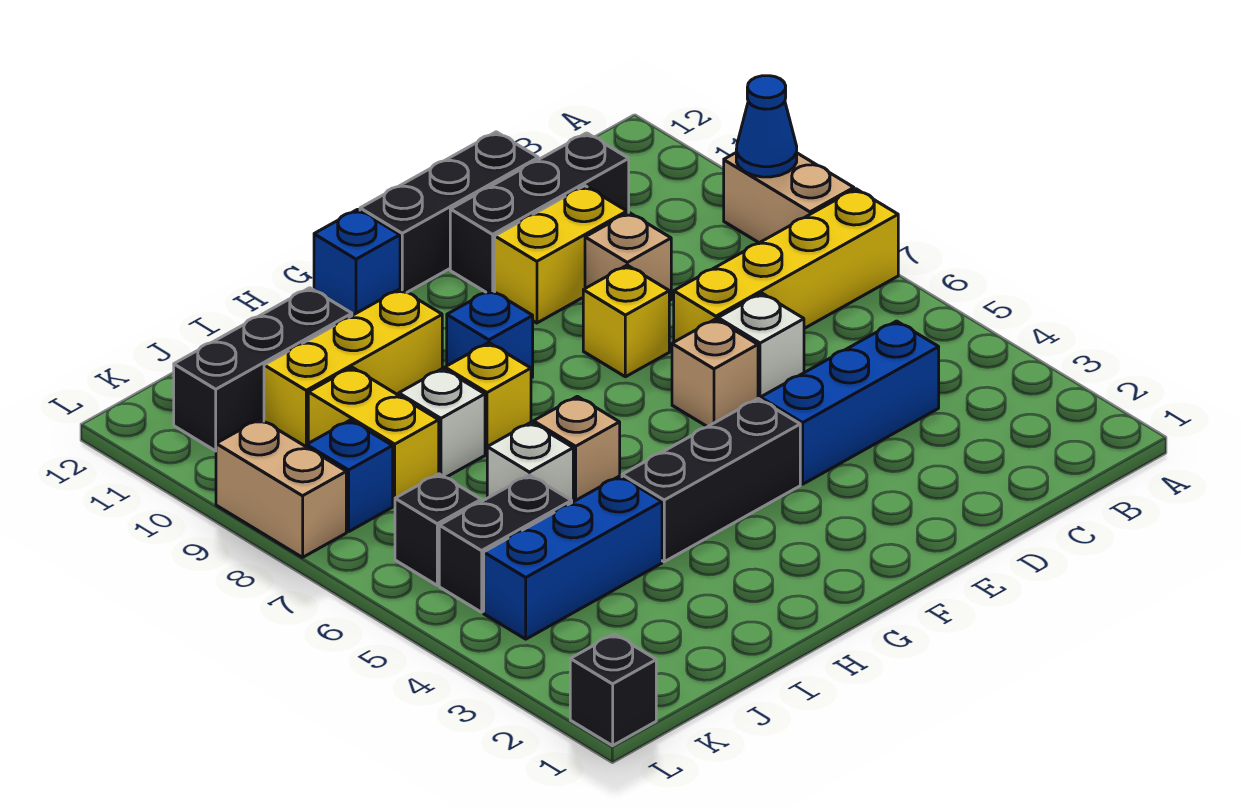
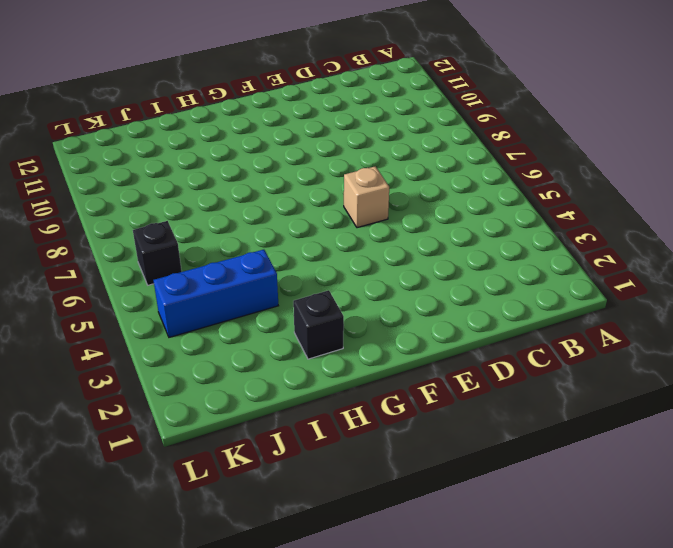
black brick H2 level 1 -> black brick L1 level 1
none -> yellow brick A7:D7 level 1
none -> tan brick A8:A9 level 1
none -> blue brick C4:E4 level 1

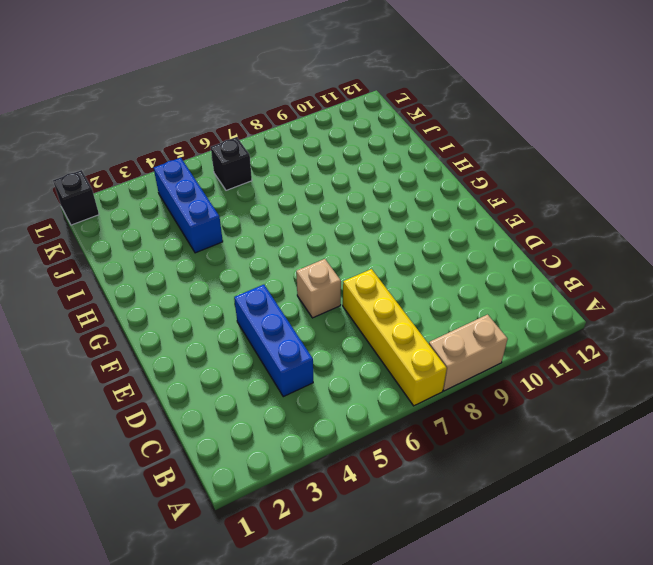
none -> black brick C11:E11 level 1
none -> white brick D6 level 1
none -> tan brick D9 level 1

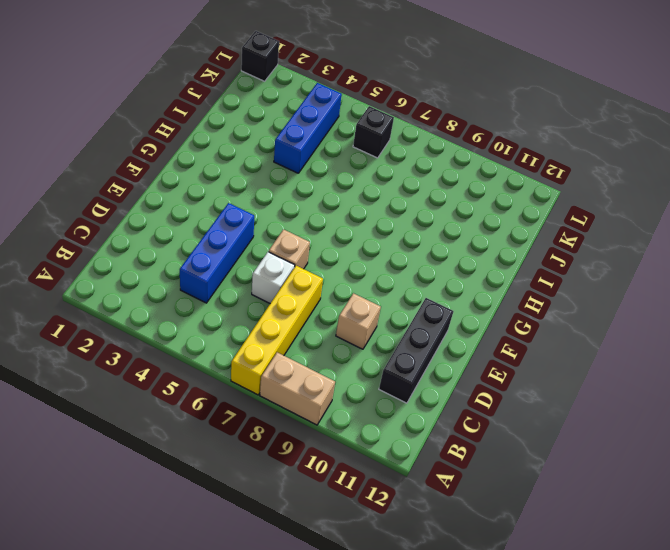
none -> yellow brick D10:E10 level 1
none -> black brick D12:F12 level 1
none -> yellow brick E8 level 1

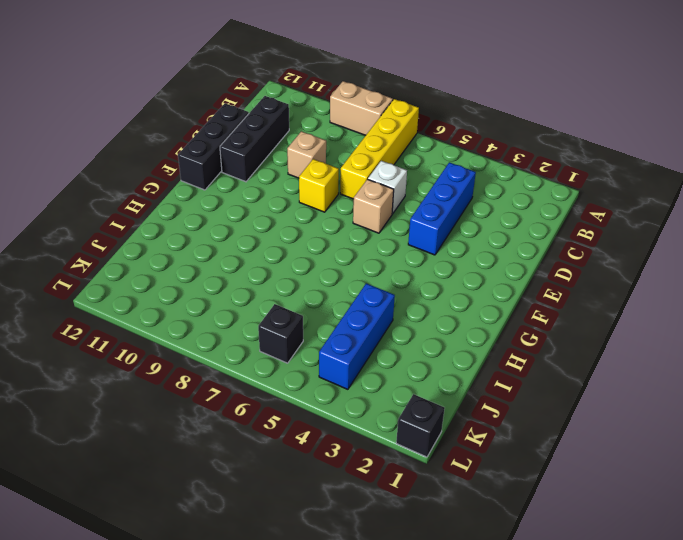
none -> yellow brick D10:E10 level 1
none -> black brick F4:H4 level 1
none -> blue brick G9 level 1

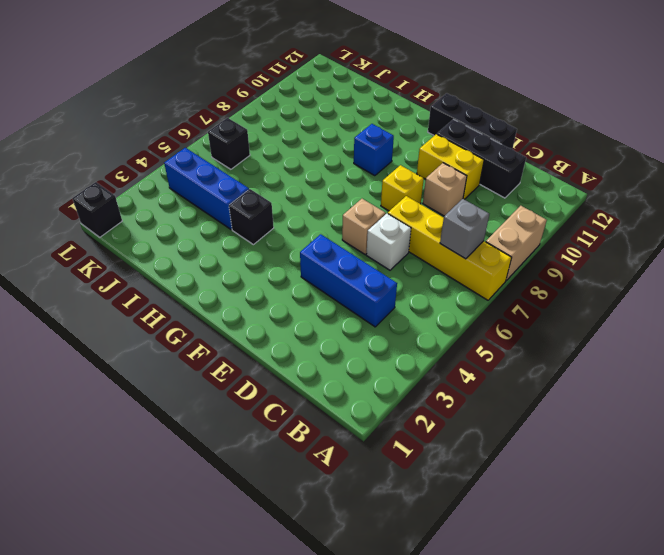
grey brick B7 level 2 -> none
black brick H4 level 1 -> black brick F4:H4 level 1
none -> blue brick G12 level 1
none -> tan brick H6 level 1
none -> yellow brick H8 level 1

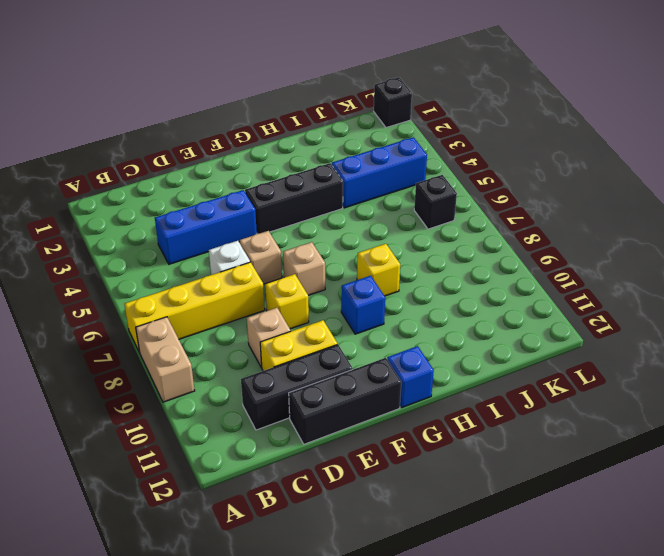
tan brick F7 level 1 -> tan brick H6 level 1
none -> yellow brick H10:J10 level 1
none -> white brick I6 level 1
none -> white brick I8 level 1

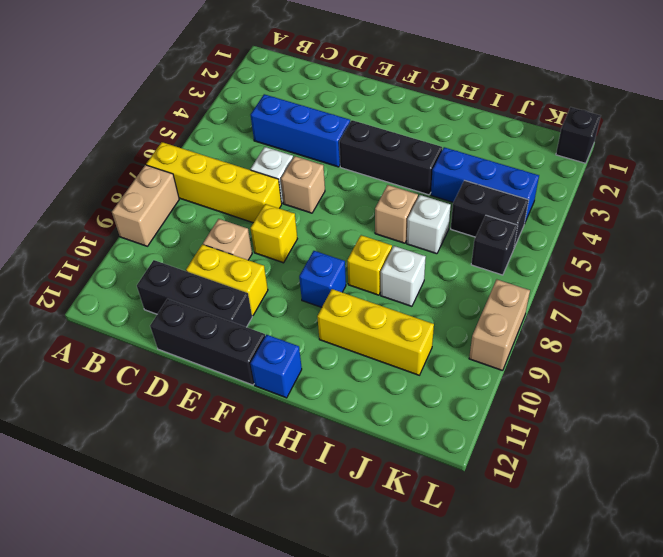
none -> black brick I11:K11 level 1
none -> yellow brick J8:J9 level 1
none -> blue brick K8 level 1

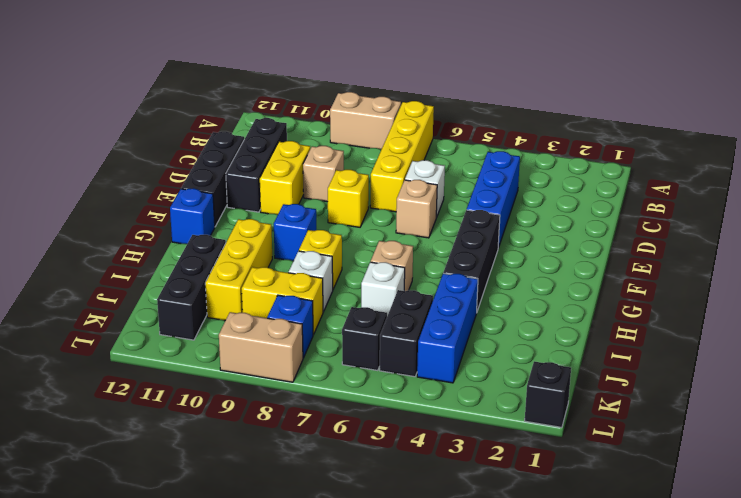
none -> blue cone A9 level 2

